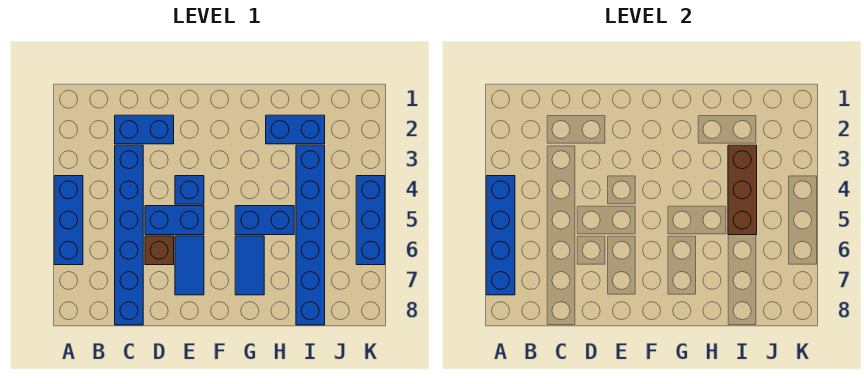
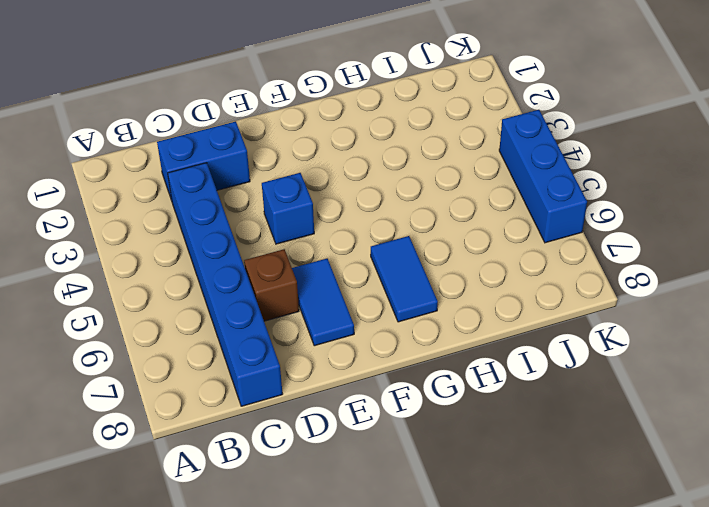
none -> blue brick A4:A6 level 1
none -> blue brick D5:E5 level 1
none -> blue brick G5:H5 level 1

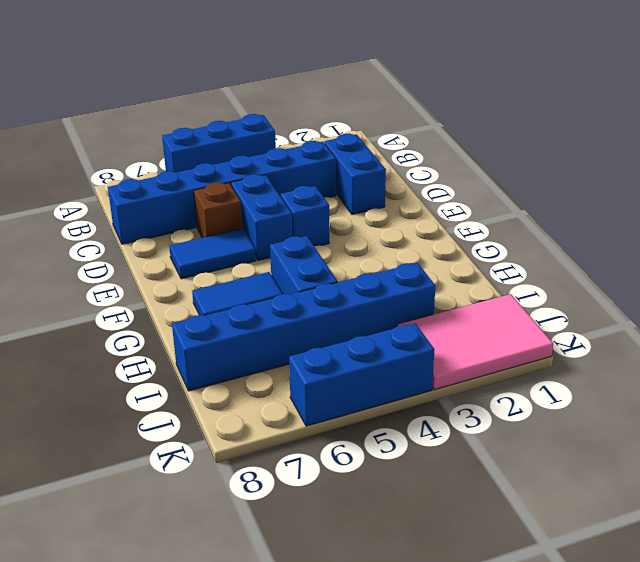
pink tile J1:K3 level 1 -> none
none -> blue brick H2:I2 level 1
none -> blue brick A4:A7 level 2
none -> brown brick I3:I5 level 2

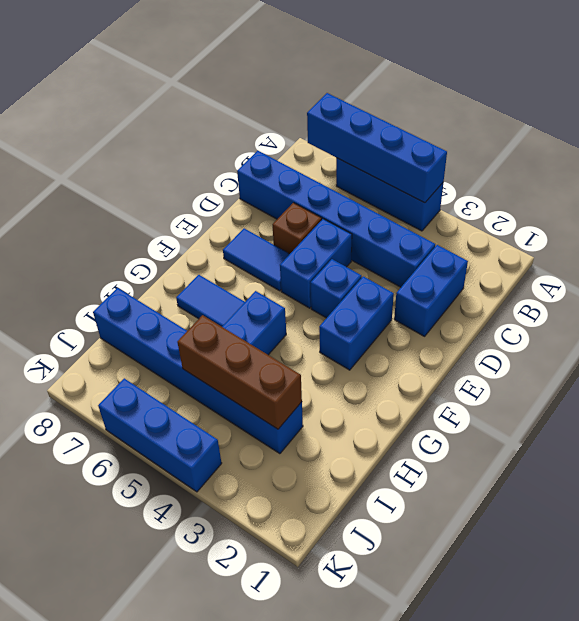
blue brick E3:F3 level 1 -> blue brick H2:I2 level 1

